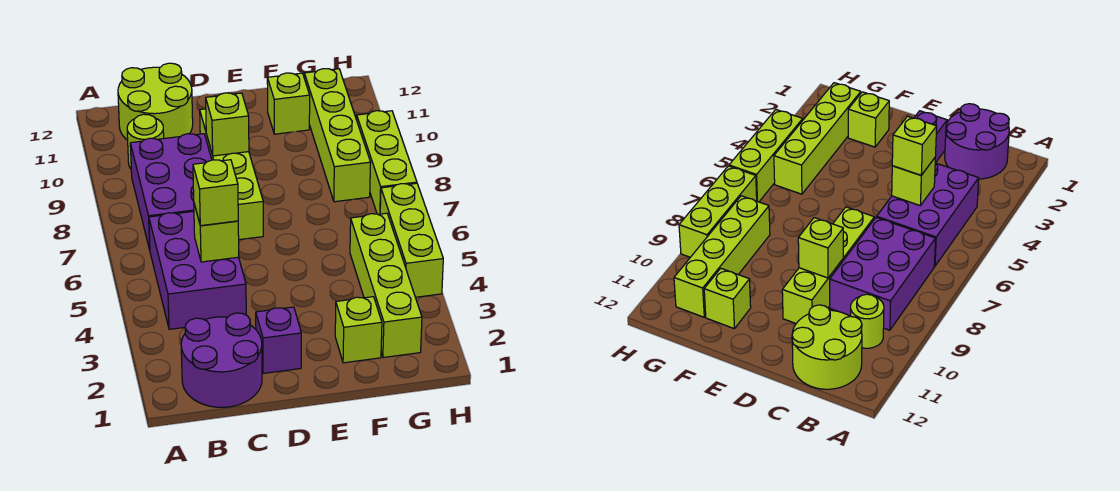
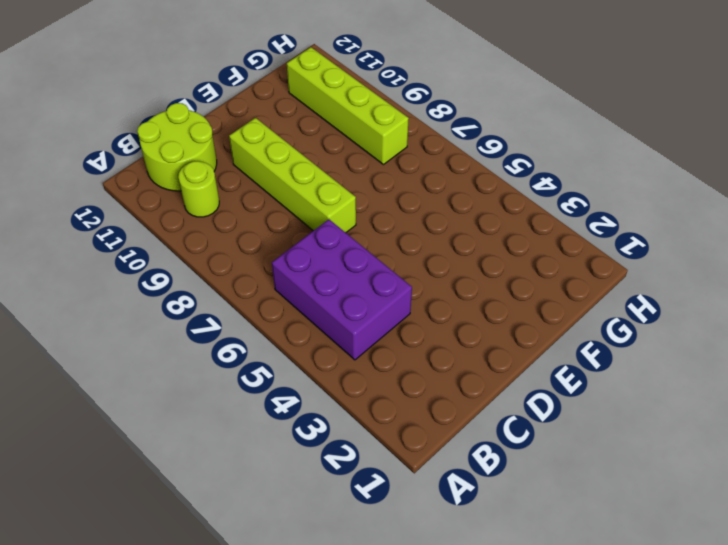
none -> purple round brick B1:C2 level 1
none -> purple brick B7:C9 level 1
none -> purple brick D2 level 1

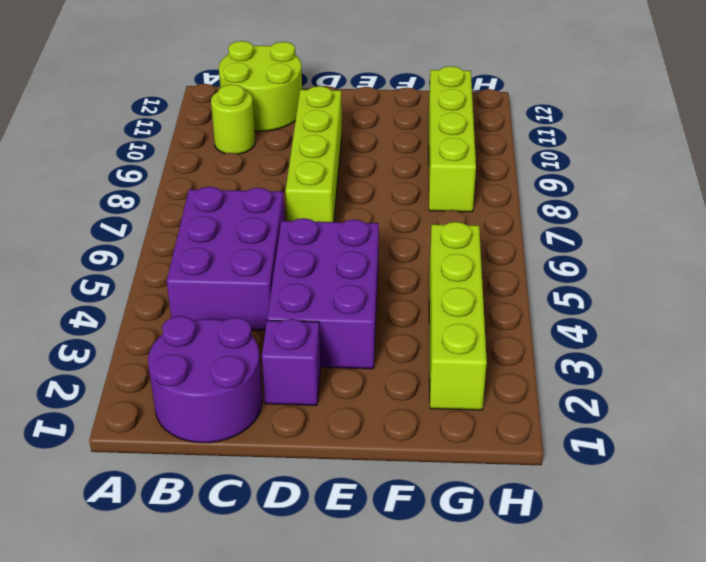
purple brick D3:E5 level 1 -> purple brick B7:C9 level 1
none -> lime brick F2 level 1
none -> lime brick F11 level 1
none -> lime brick H4:H6 level 1

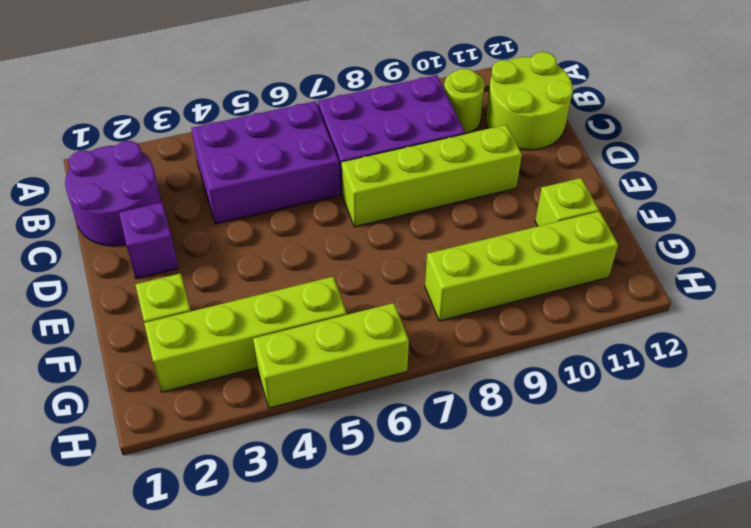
none -> lime brick H7:H9 level 1
none -> lime brick C5 level 2
none -> lime brick D9 level 2

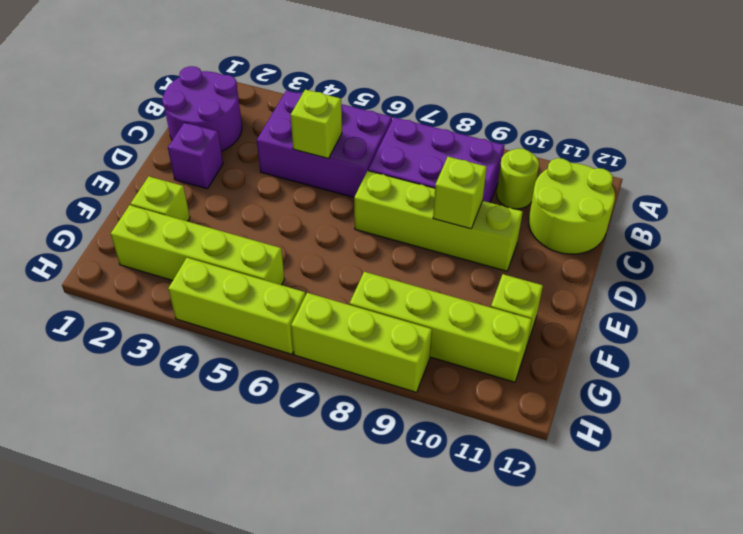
none -> lime brick C5 level 3

